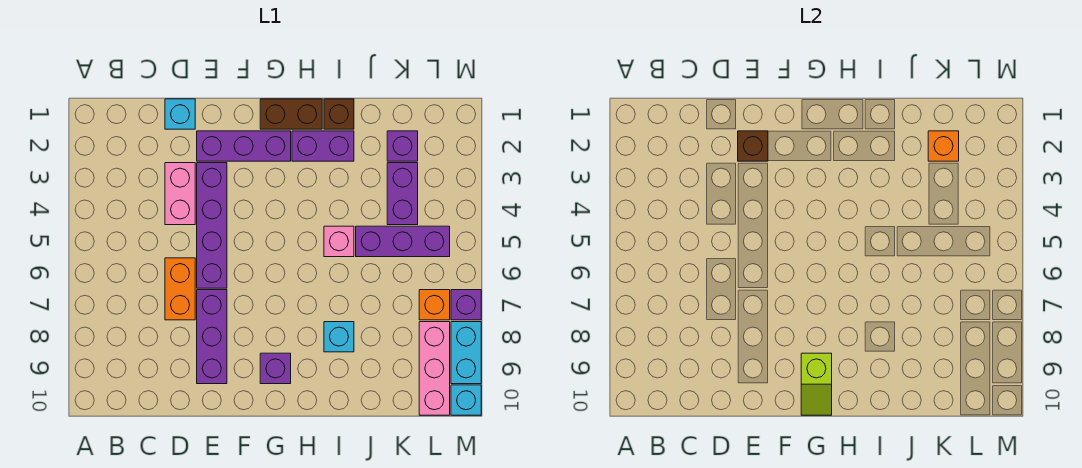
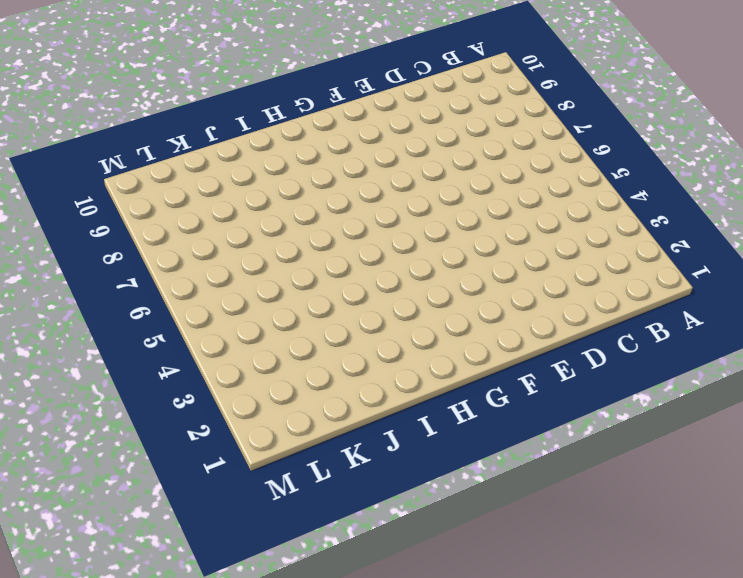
none -> cyan brick D1 level 1
none -> pink brick D3:D4 level 1
none -> orange brick D6:D7 level 1

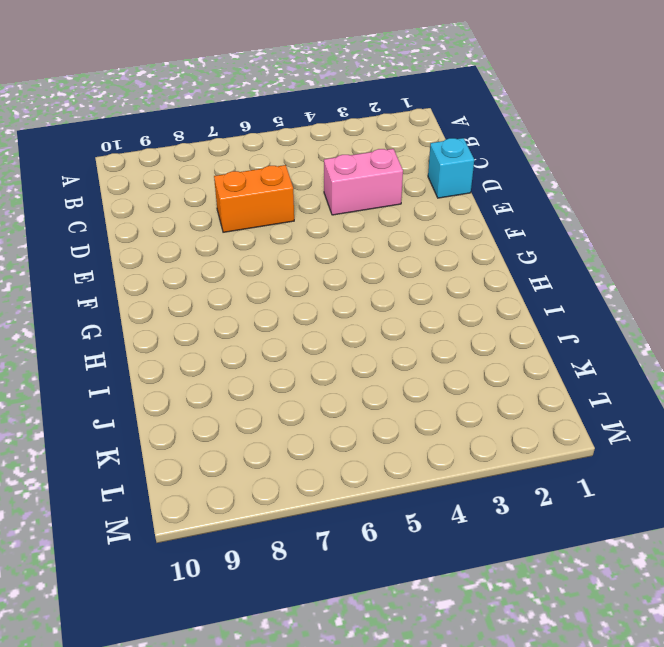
none -> purple brick E2:G2 level 1
none -> purple brick E3:E6 level 1
none -> purple brick E7:E9 level 1

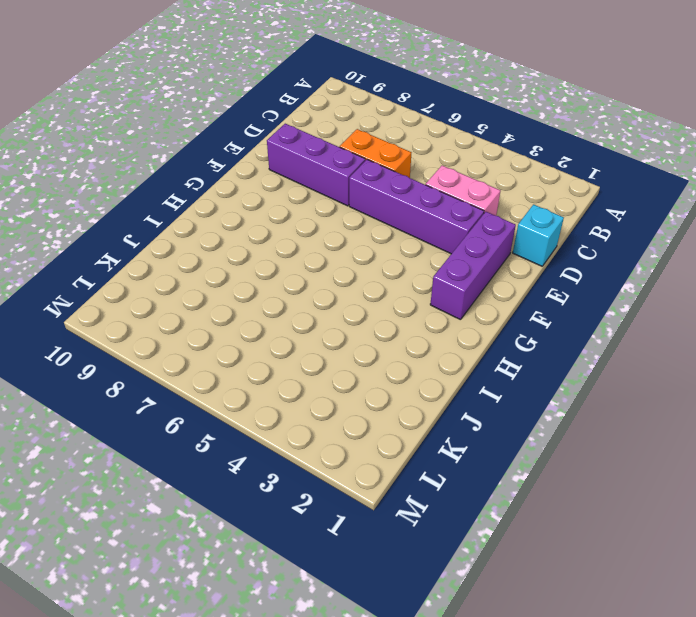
none -> brown brick G1:H1 level 1
none -> purple brick G9 level 1
none -> purple brick H2:I2 level 1

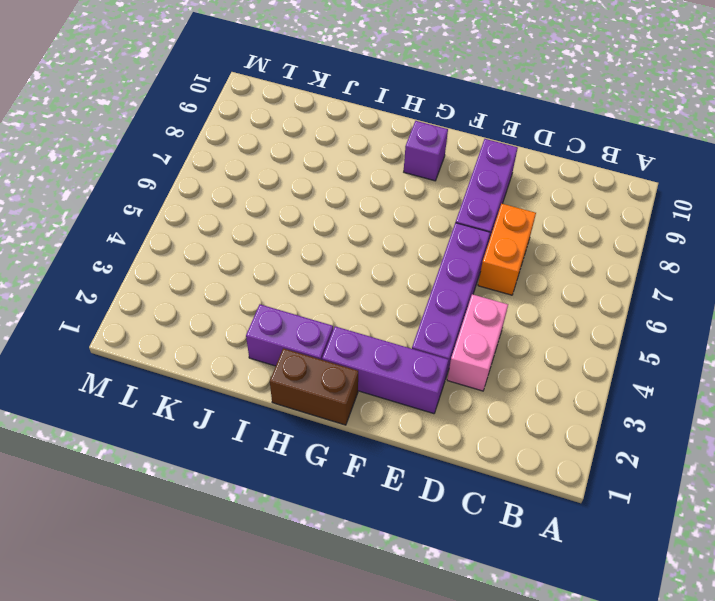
none -> cyan brick D1 level 1
none -> brown brick I1 level 1
none -> pink brick I5 level 1

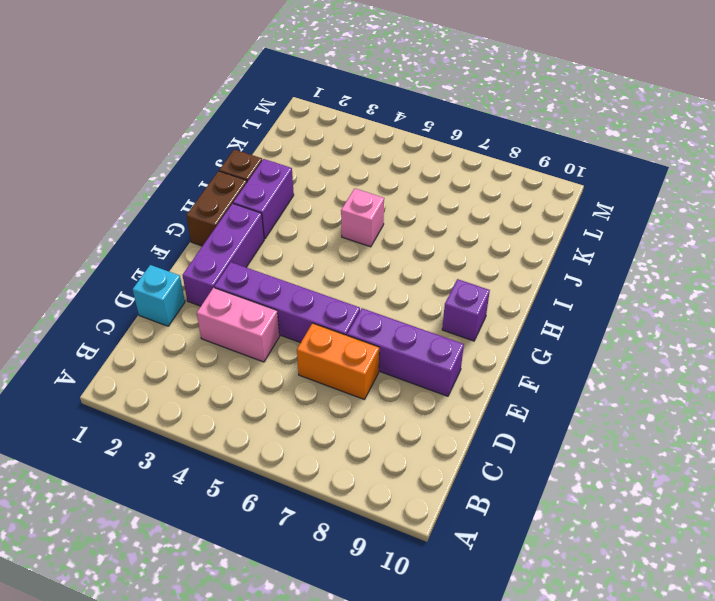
none -> cyan brick I8 level 1
none -> purple brick J5:L5 level 1
none -> purple brick K2 level 1

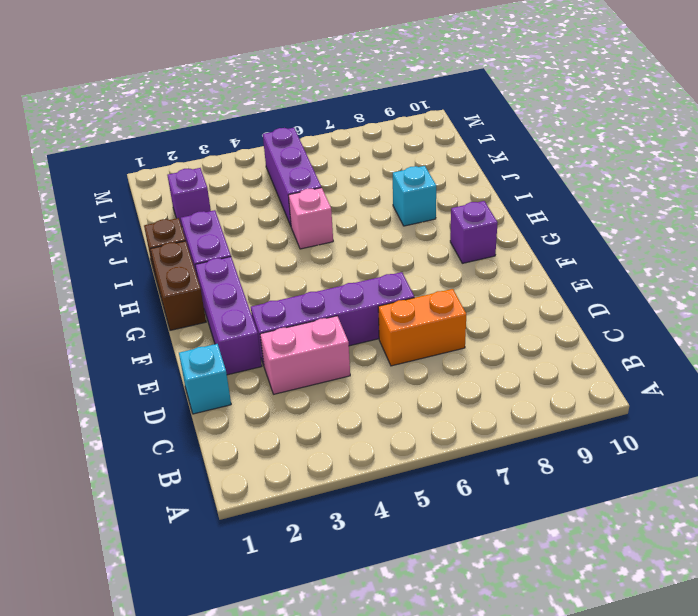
none -> purple brick E7:E9 level 1
none -> purple brick K3:K4 level 1
none -> orange brick L7 level 1

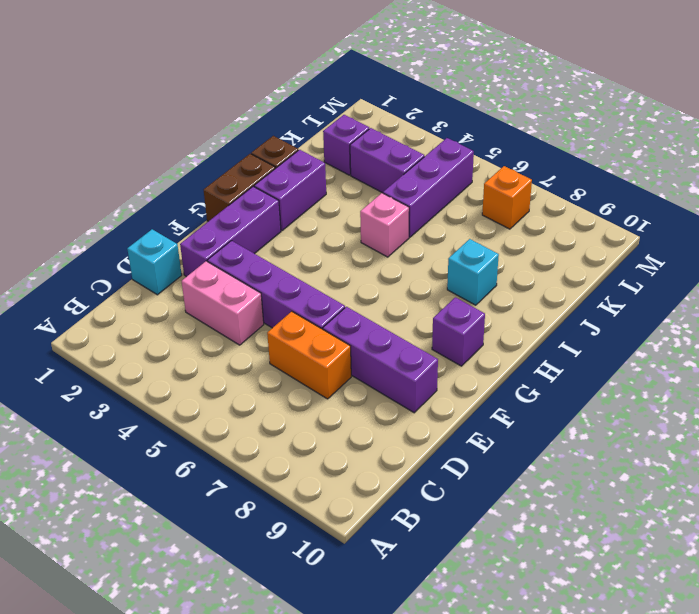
none -> pink brick L8:L10 level 1
none -> purple brick M7 level 1
none -> cyan brick M8:M9 level 1

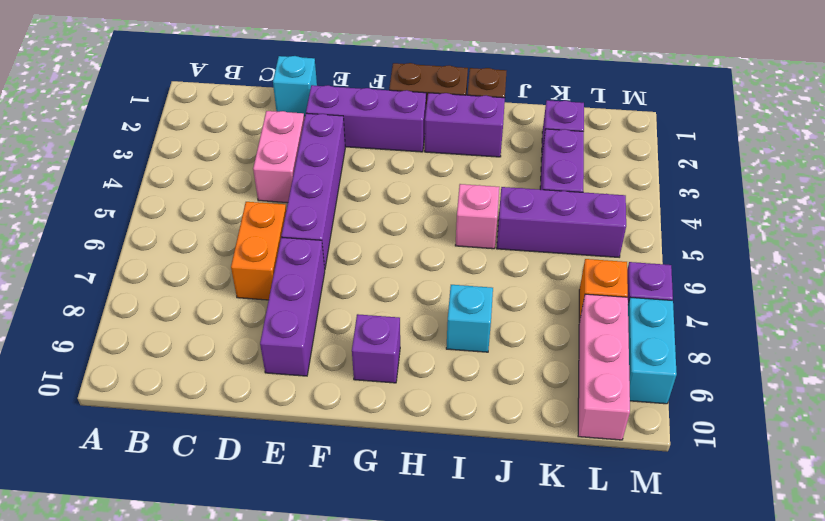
none -> cyan brick M10 level 1
none -> brown brick E2 level 2
none -> lime slope G9:G10 level 2 top 9

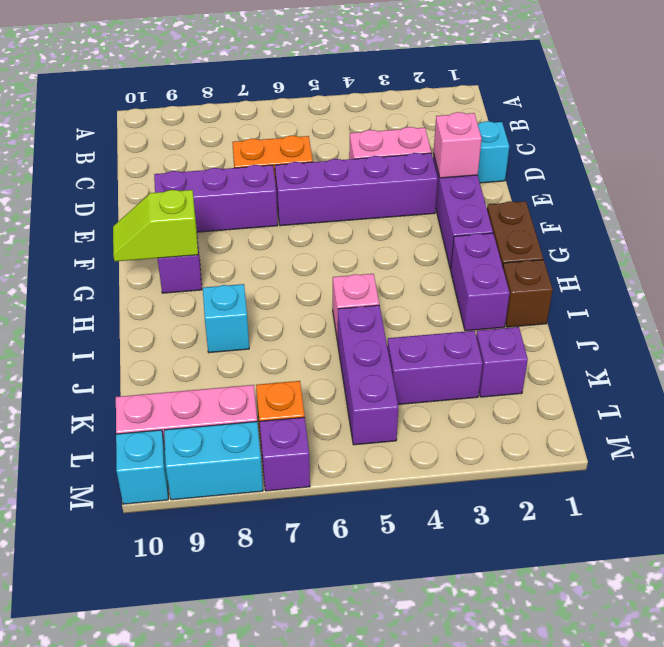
pink brick E2 level 2 -> brown brick E2 level 2
none -> orange brick K2 level 2

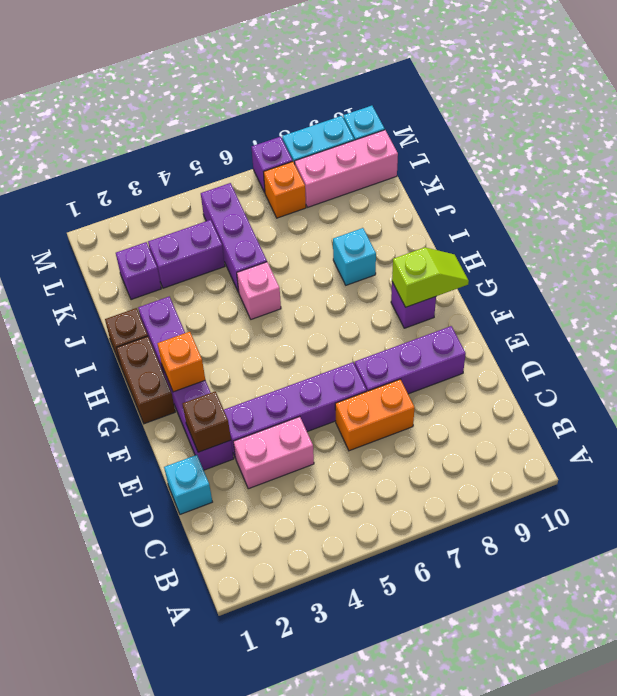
orange brick G2 level 2 -> orange brick K2 level 2

